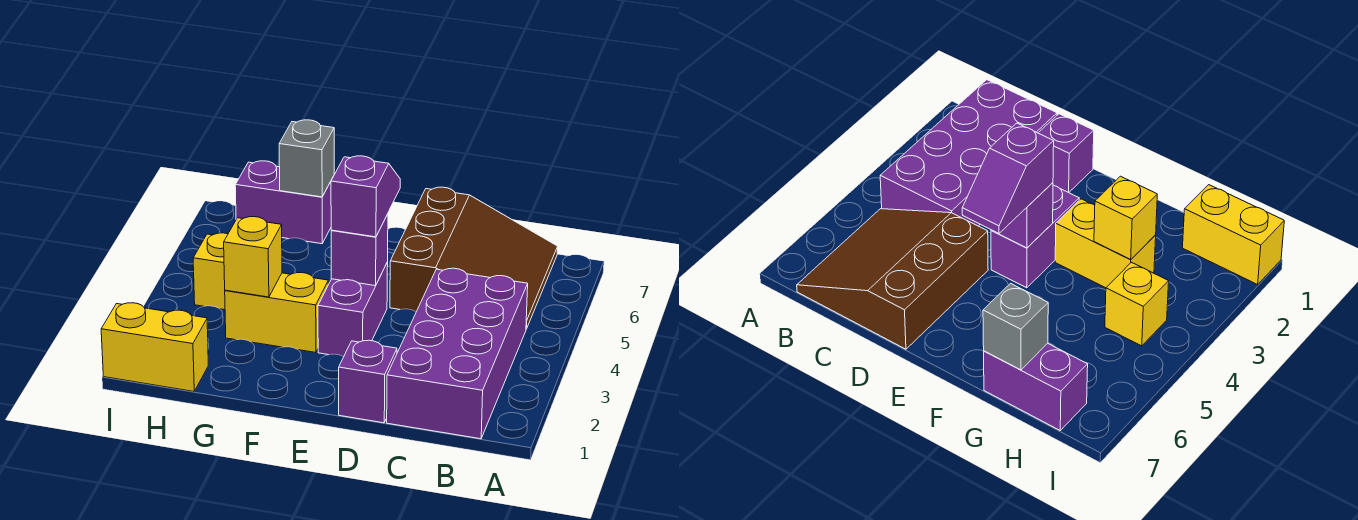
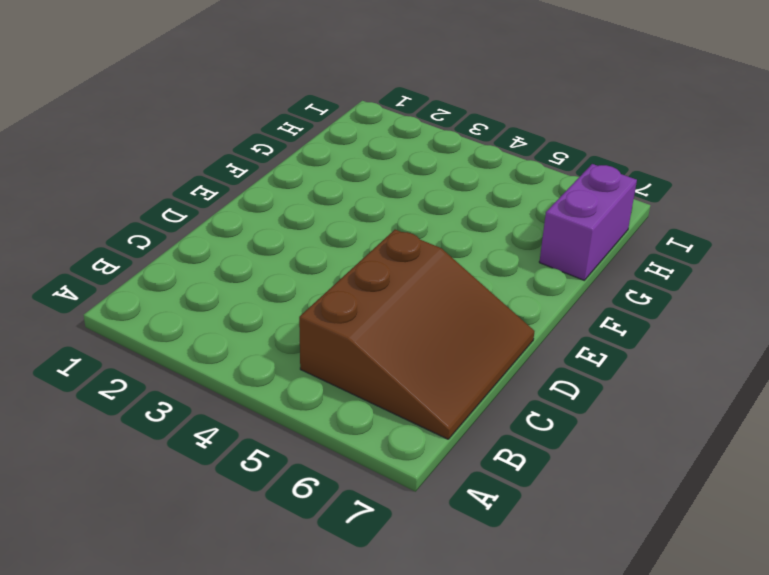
brown slope B5:D7 level 1 top 5 -> brown slope B5:D7 level 1 top D
none -> purple brick B1:C4 level 1
none -> purple brick D1 level 1
none -> purple brick E3:E4 level 1

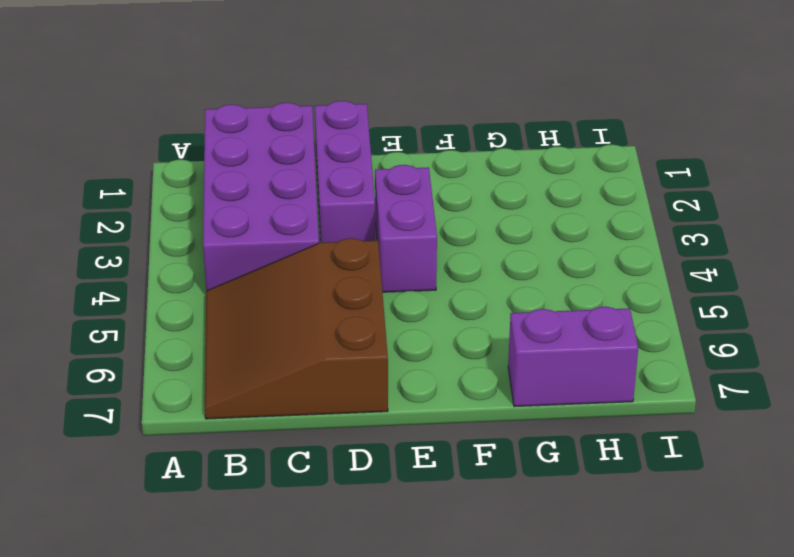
purple brick D1:D3 level 1 -> purple brick D1 level 1
none -> yellow brick F3:G3 level 1
none -> yellow brick H1:I1 level 1
none -> yellow brick H4 level 1

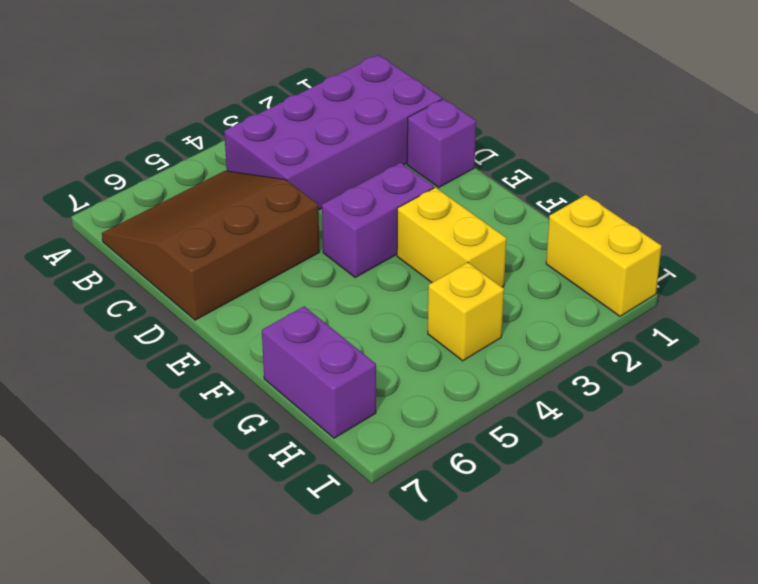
none -> purple brick E4 level 2
none -> yellow brick G3 level 2
none -> grey brick G7 level 2

